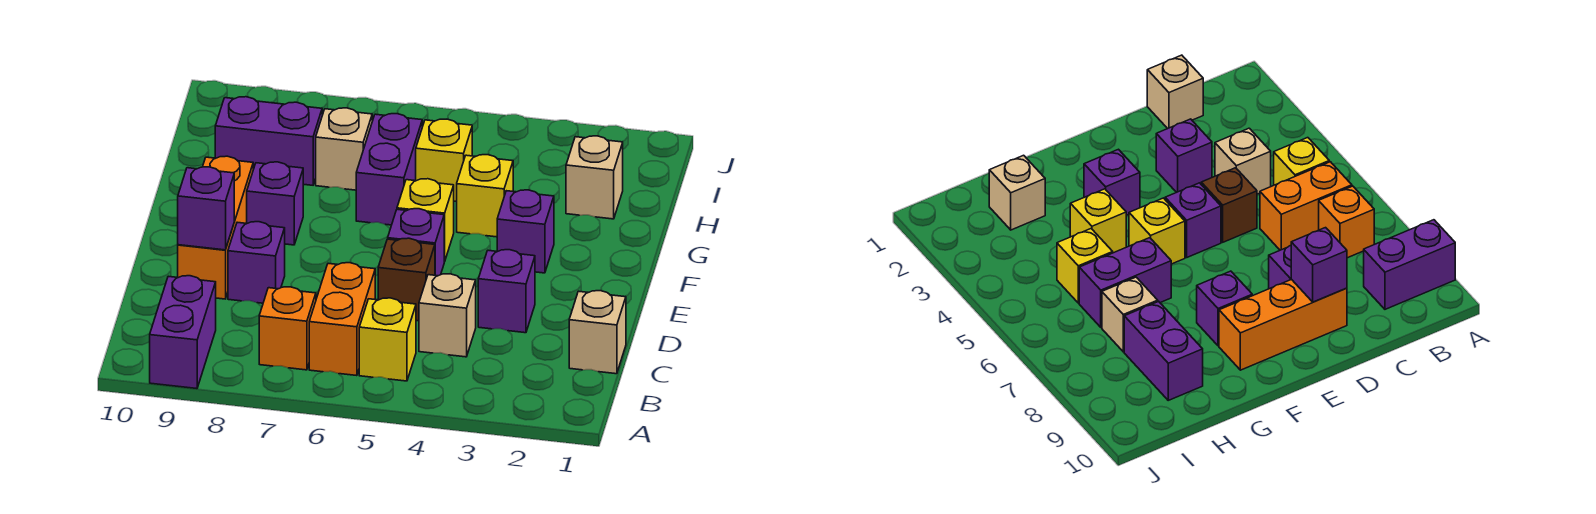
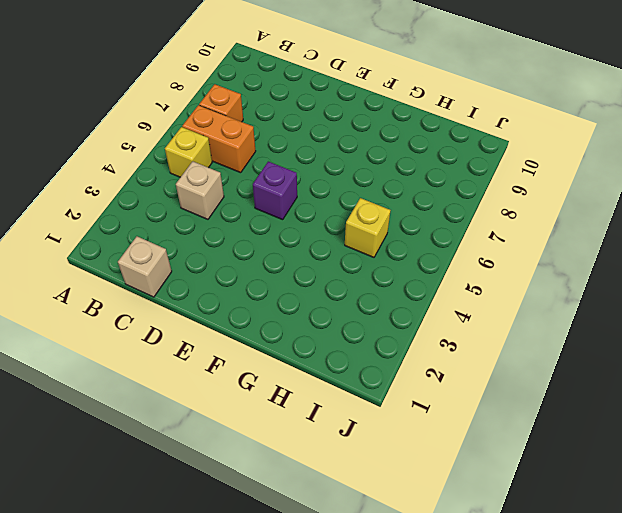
none -> purple brick A9:B9 level 1
none -> purple brick D3 level 1
none -> brown brick D5 level 1

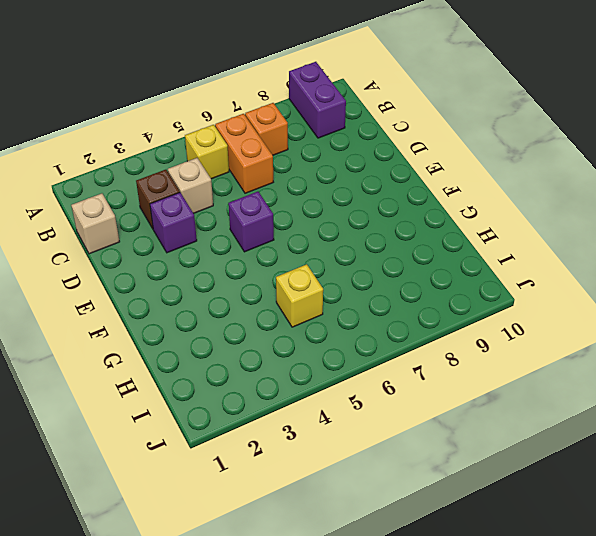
brown brick C3 level 1 -> brown brick D5 level 1
none -> purple brick D8 level 1
none -> orange brick D9:F9 level 1
none -> purple brick F3 level 1

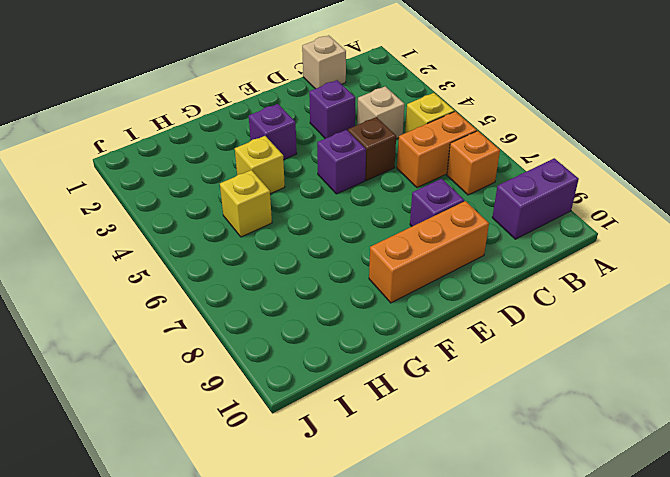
none -> yellow brick F5 level 1
none -> purple brick F8 level 1
none -> purple brick G6:H6 level 1

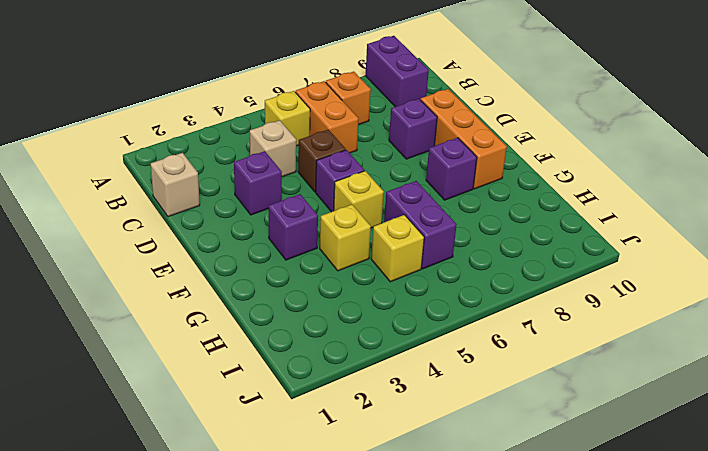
none -> tan brick H2 level 1
none -> tan brick H7 level 1
none -> purple brick H8:H9 level 1

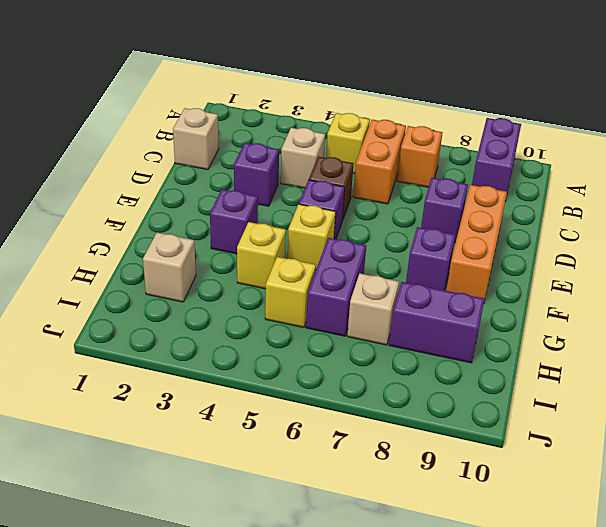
none -> purple brick D9 level 2

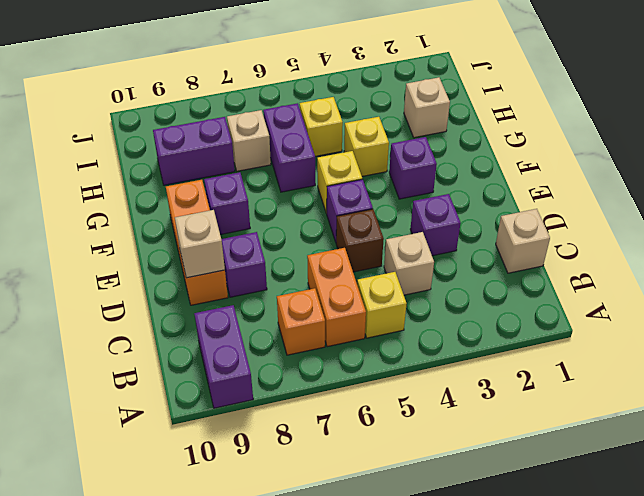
tan brick D9 level 2 -> purple brick D9 level 2

